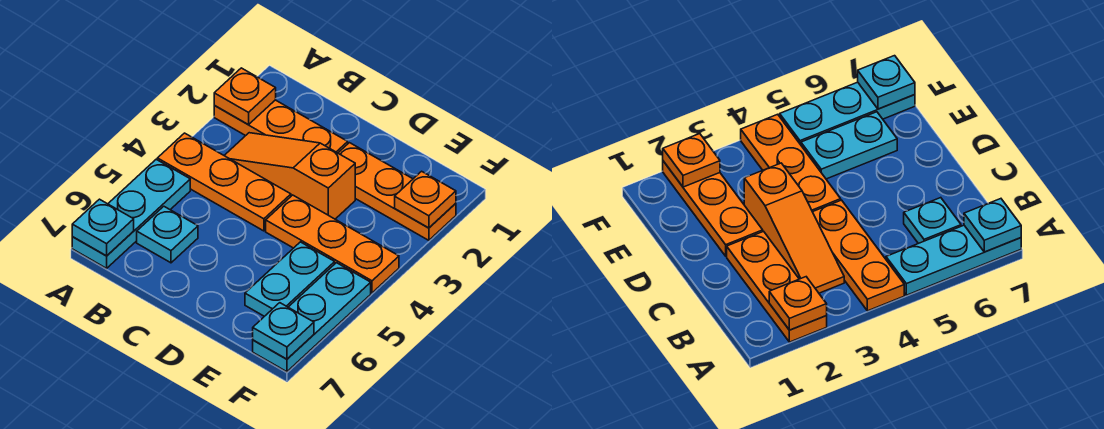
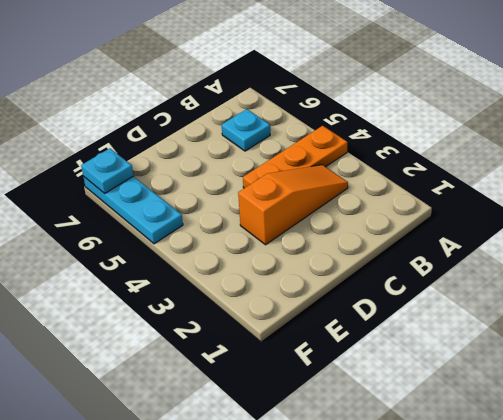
none -> orange plate A2:C2 level 1
none -> cyan plate A5:A7 level 1
none -> orange plate D2:F2 level 1

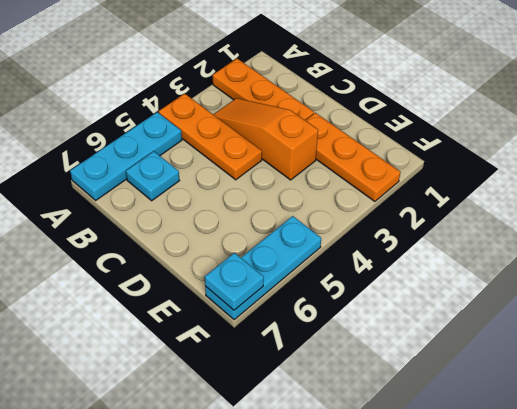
none -> orange plate D4:F4 level 1
none -> cyan plate E5:E6 level 1
none -> orange plate A2 level 2

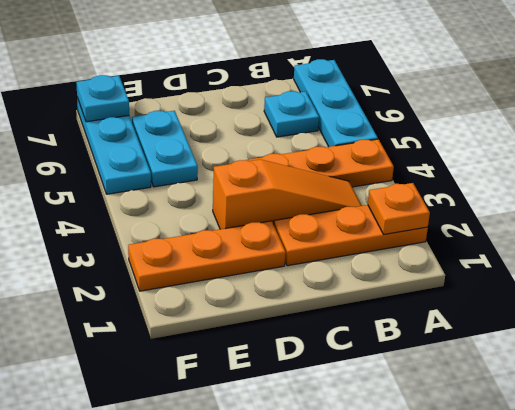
none -> orange plate D4:F4 level 1
none -> cyan plate A7 level 2
none -> orange plate F2 level 2

